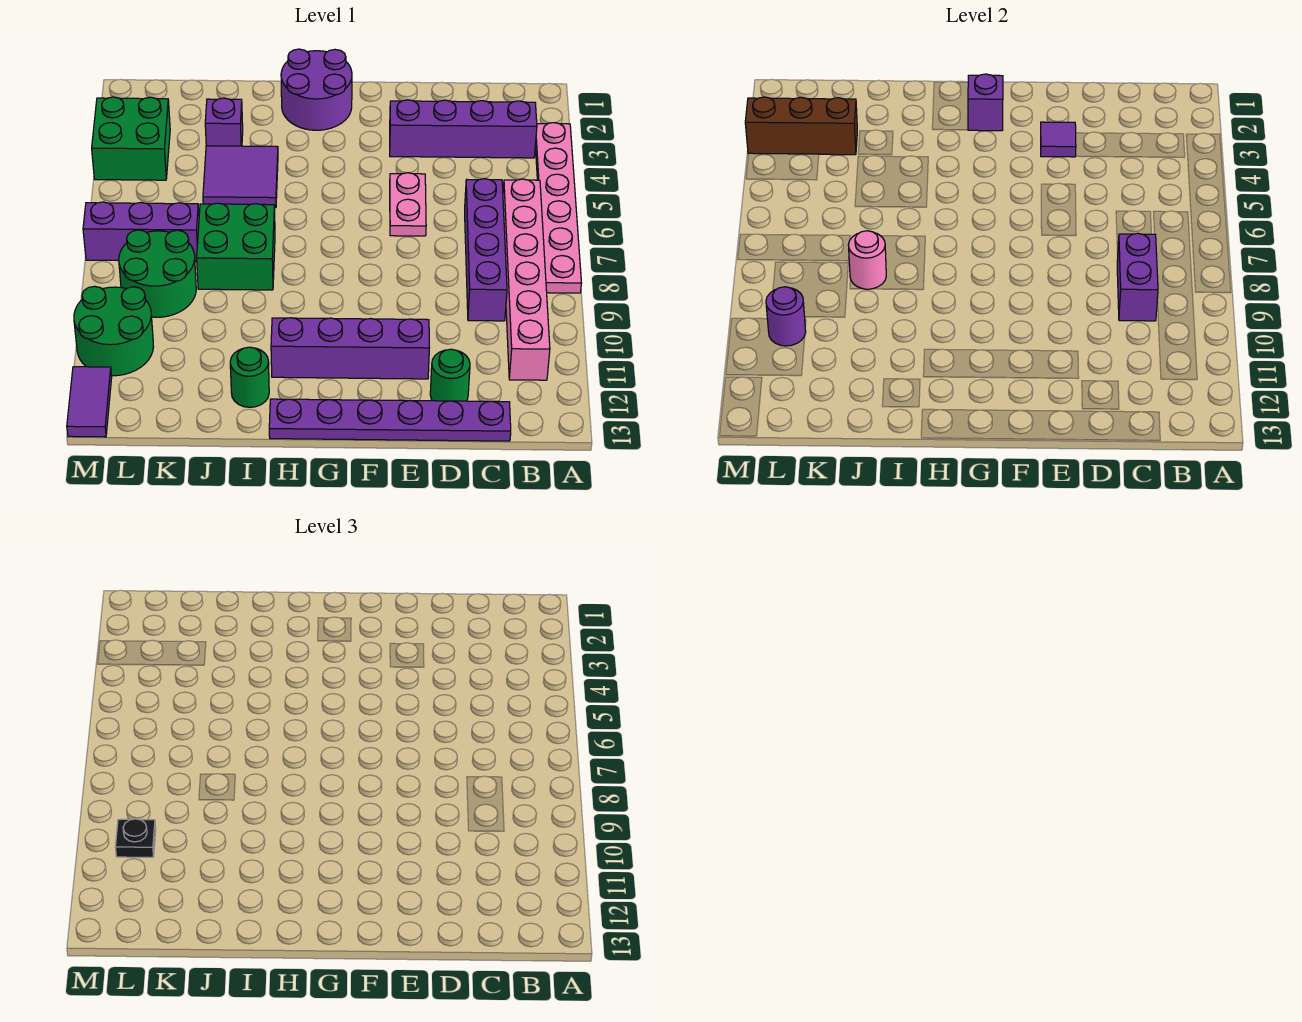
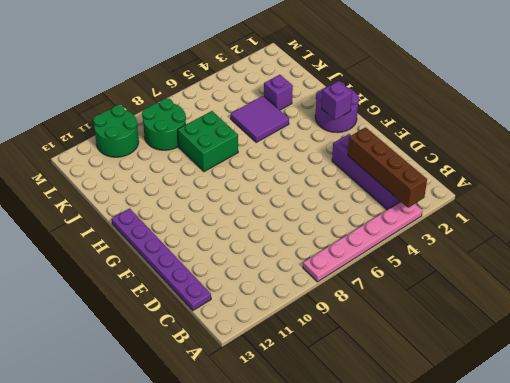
brown brick A3:D3 level 2 -> none
none -> pink brick B6:B11 level 1
none -> purple brick C6:C9 level 1
none -> green round brick D12 level 1

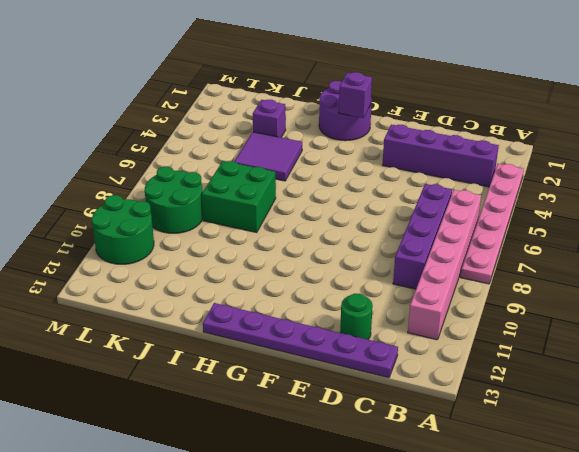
none -> pink plate E5:E6 level 1
none -> purple brick E11:H11 level 1
none -> green round brick I12 level 1

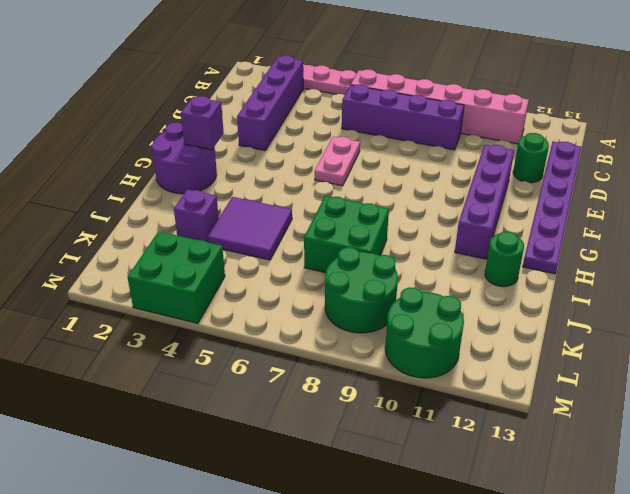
pink plate E6:F6 level 1 -> pink plate E5:E6 level 1
none -> purple brick K7:M7 level 1
none -> purple tile M12:M13 level 1
none -> purple brick C8:C9 level 2

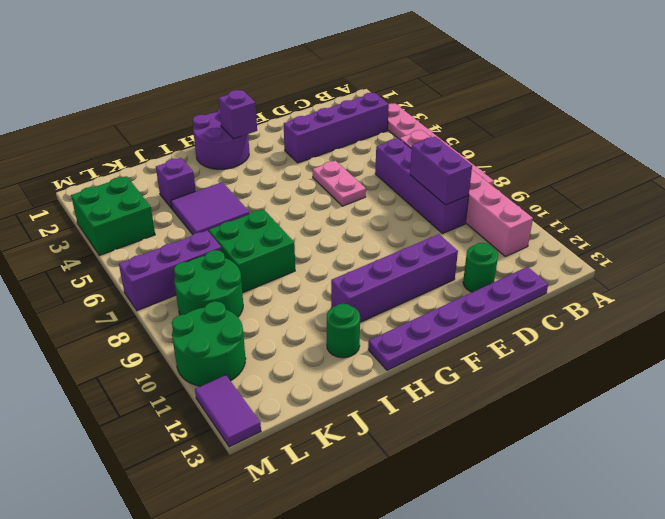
none -> purple tile E3 level 2
none -> pink round brick J8 level 2
none -> brown brick K3:M3 level 2

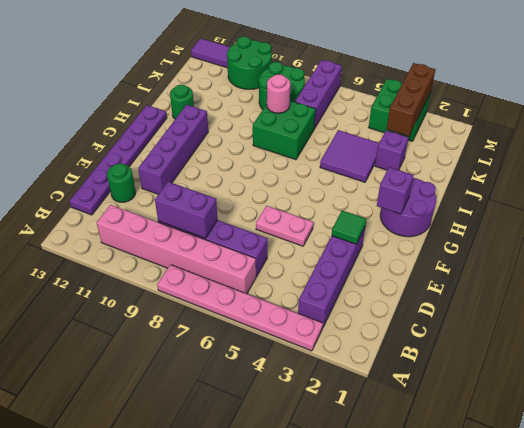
green tile E3 level 2 -> purple tile E3 level 2
none -> purple round brick L10 level 2
none -> black plate L10 level 3

